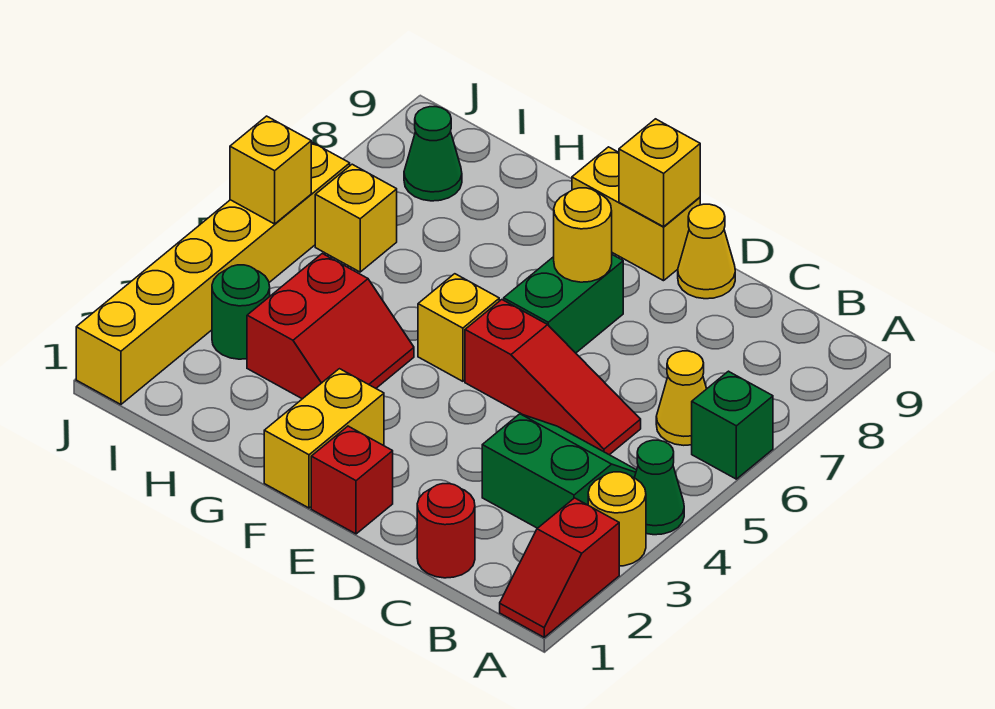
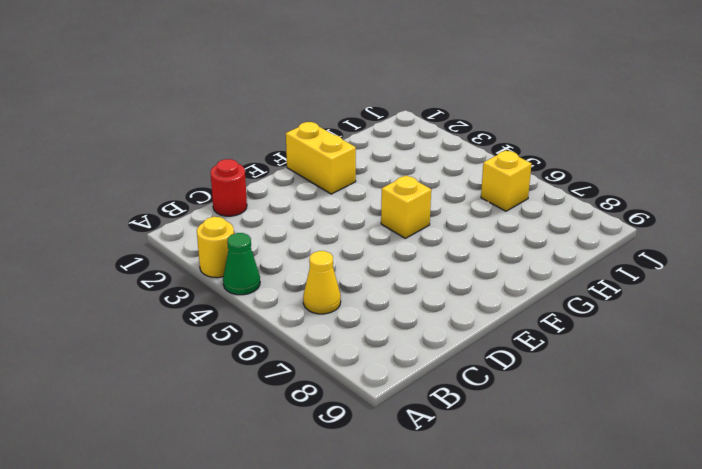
none -> red slope A1:A2 level 1 top 2
none -> green brick A6 level 1
none -> green slope B3:C4 level 1 top 3

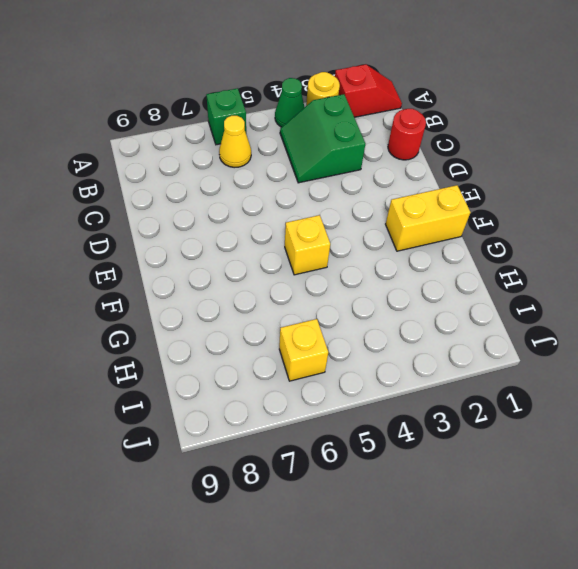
none -> red slope C5:E5 level 1 top E
none -> yellow cone D9 level 1
none -> red brick E1 level 1

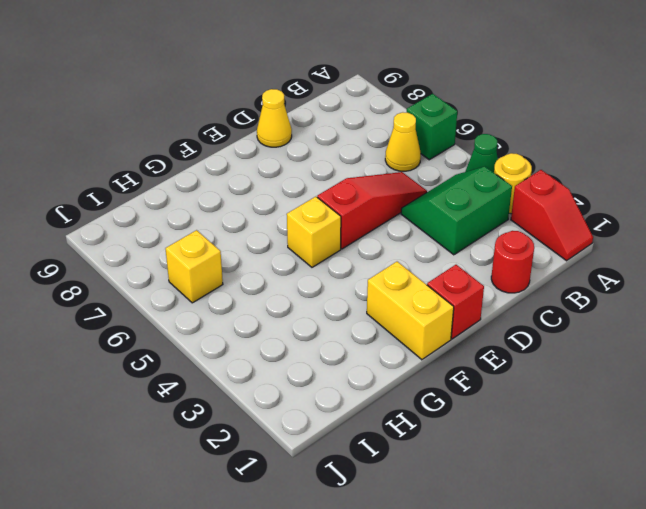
none -> green brick E6:E7 level 1
none -> yellow brick E9:F9 level 1
none -> red slope G3:H4 level 1 top H

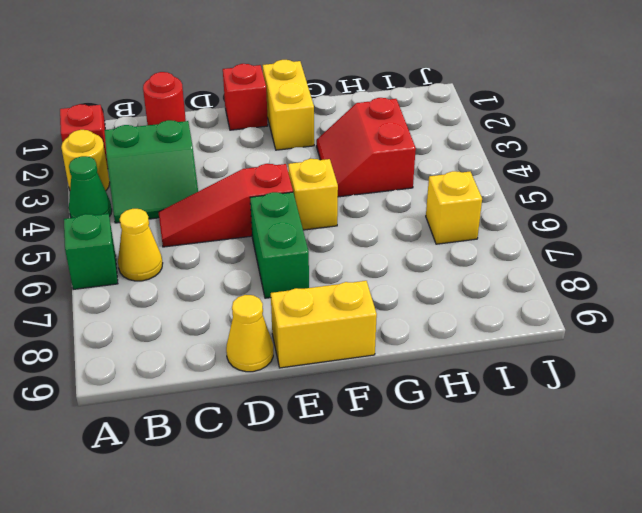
none -> green round brick I3 level 1
none -> green cone I8 level 1
none -> yellow brick J1:J6 level 1

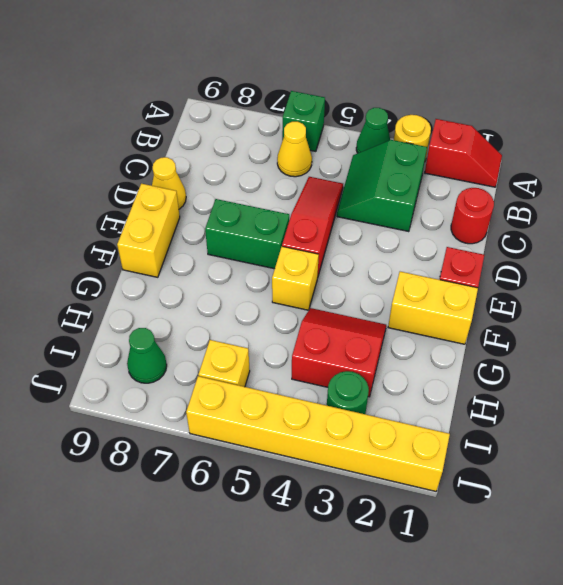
none -> yellow round brick E7 level 2
none -> yellow brick E9 level 2
none -> yellow brick J5 level 2

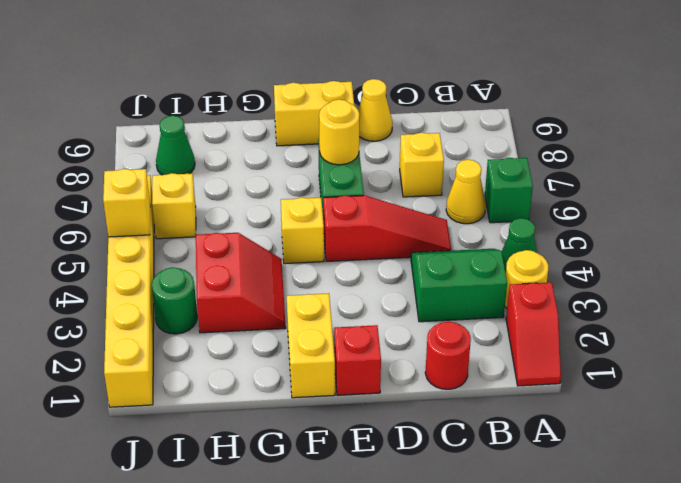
yellow brick C7 level 1 -> yellow brick E9 level 2

